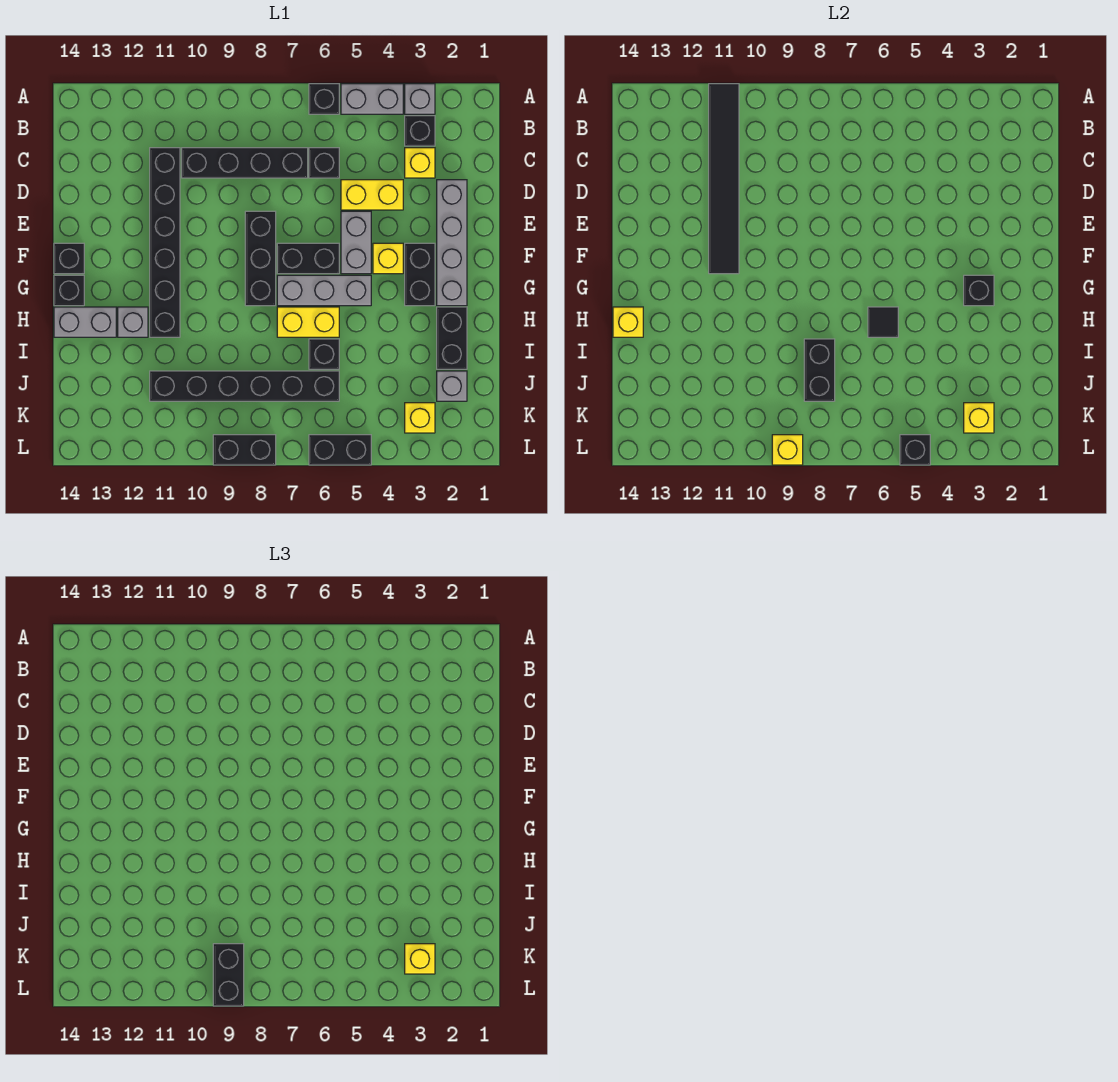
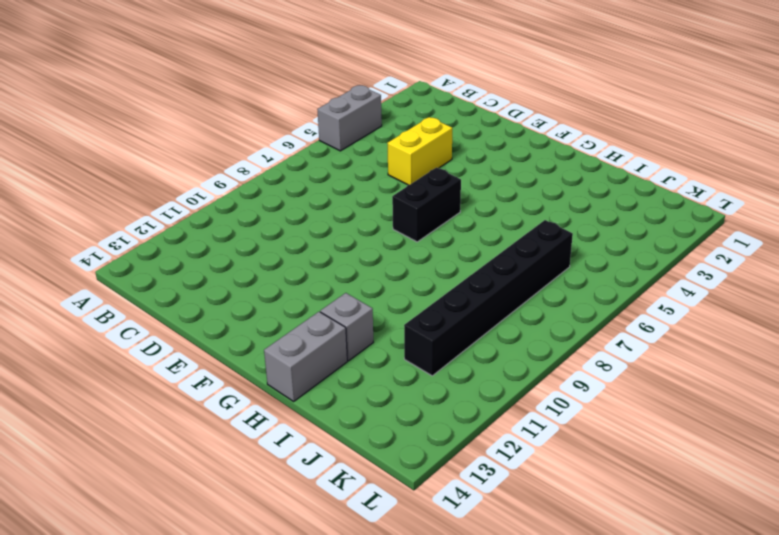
none -> grey brick A3 level 1
none -> black brick A6 level 1
none -> black brick B3 level 1
none -> yellow brick C3 level 1

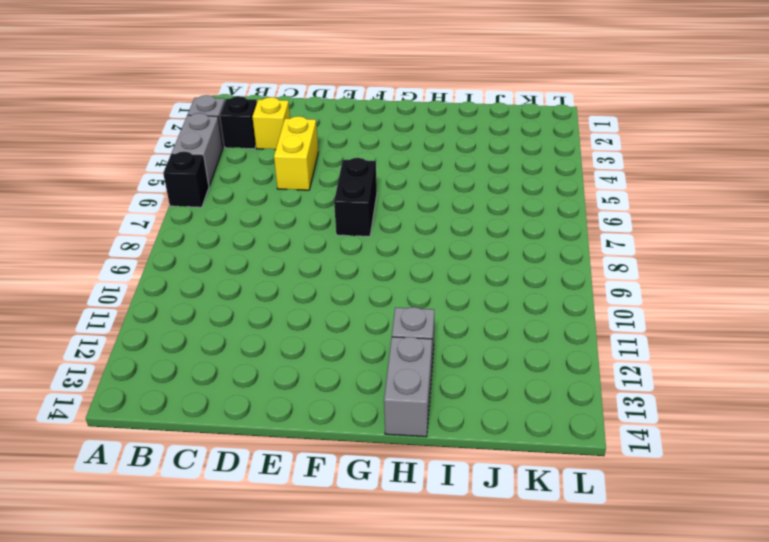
none -> black brick C6 level 1
none -> black brick C7:C10 level 1
none -> black brick C11:H11 level 1
none -> grey brick D2:G2 level 1

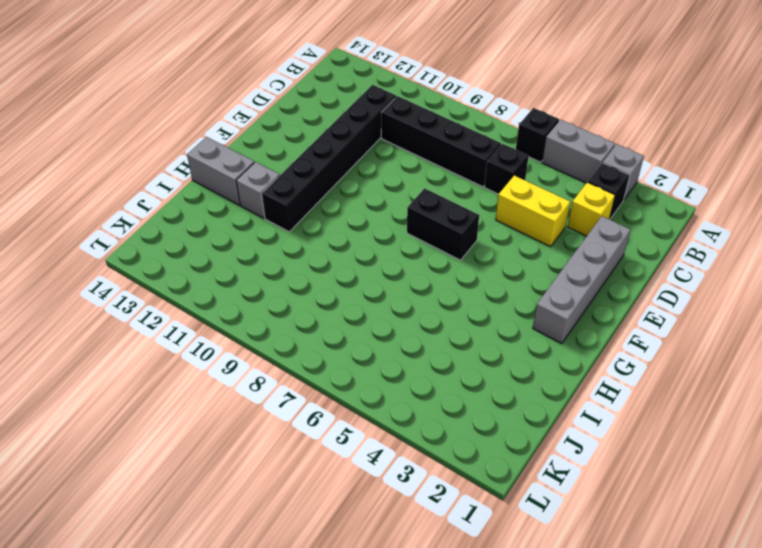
none -> grey brick E5:F5 level 1
none -> black brick E8:G8 level 1
none -> black brick F3:G3 level 1
none -> yellow brick F4 level 1

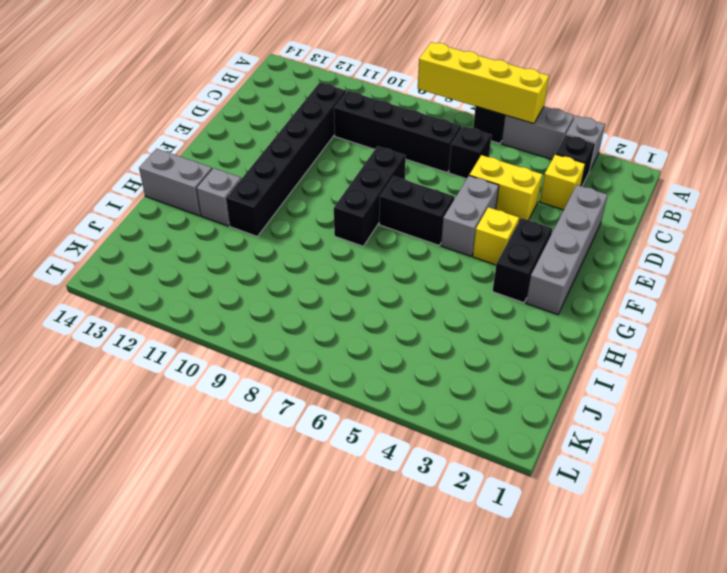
yellow brick A5:A8 level 2 -> none
none -> black brick F14 level 1
none -> grey brick G5:G7 level 1
none -> black brick G14 level 1
none -> black brick H2:I2 level 1

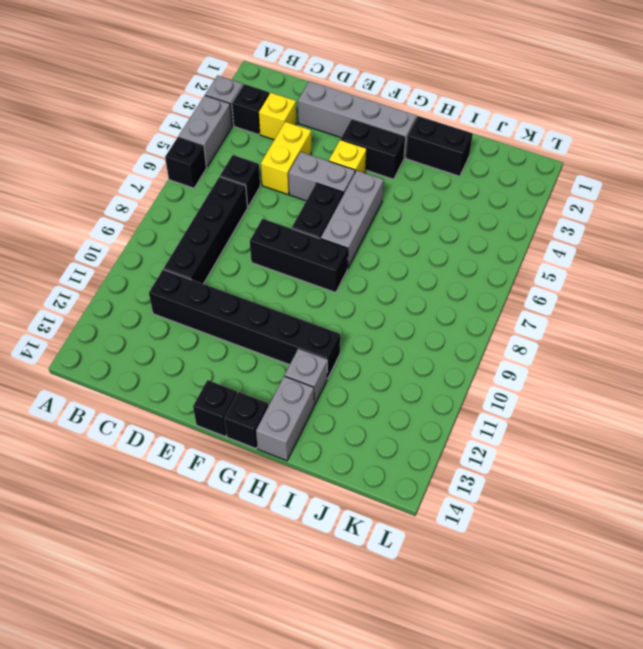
none -> yellow brick H6:H7 level 1
none -> black brick I6 level 1
none -> grey brick J2 level 1
none -> black brick J6:J11 level 1

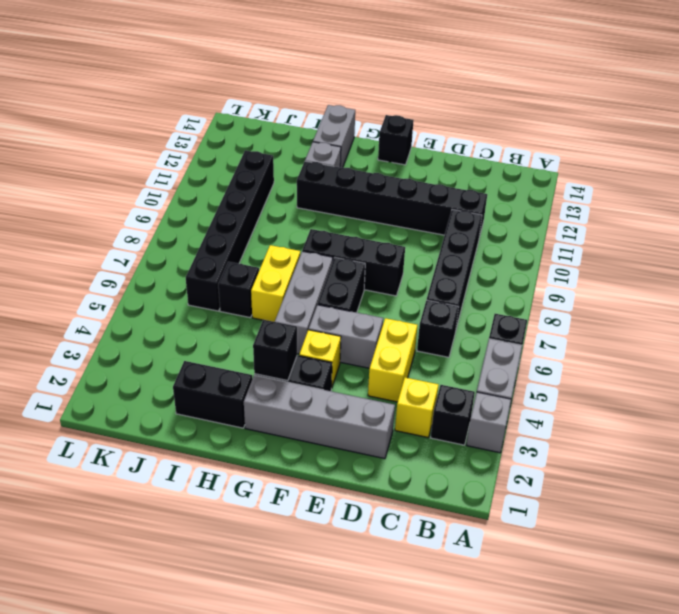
none -> black brick G14 level 1
none -> grey brick J2 level 1
none -> yellow brick K3 level 1
none -> black brick L5:L6 level 1

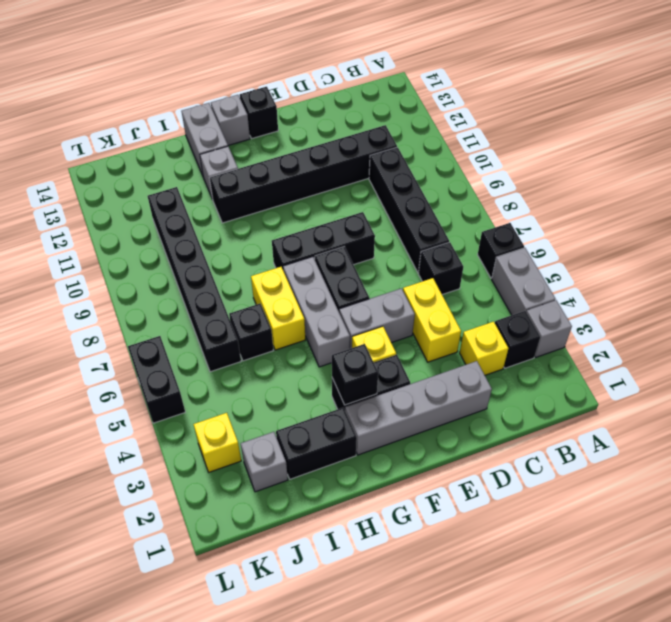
grey brick G14 level 1 -> black brick G14 level 1
none -> black brick L8:L9 level 1
none -> black tile A11:F11 level 2
none -> black tile H6 level 2
none -> yellow brick H14 level 2

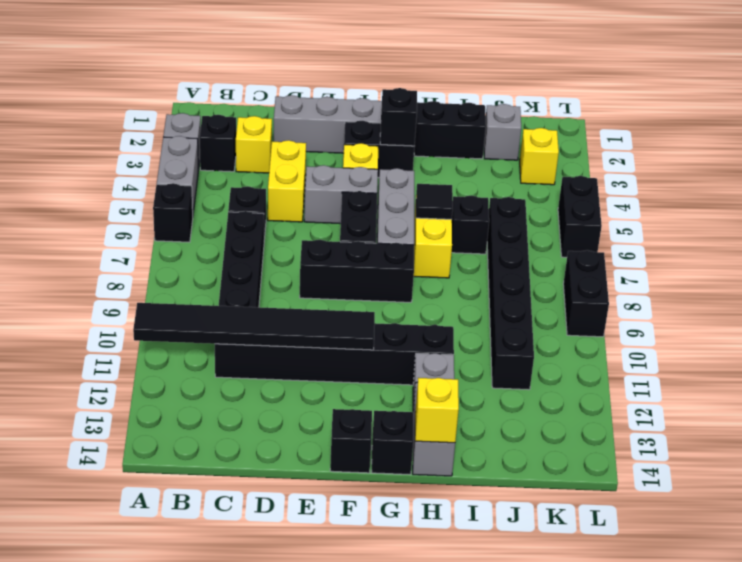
none -> black brick I8:J8 level 2
none -> yellow brick K3 level 2
none -> black brick L5 level 2
none -> yellow brick L9 level 2

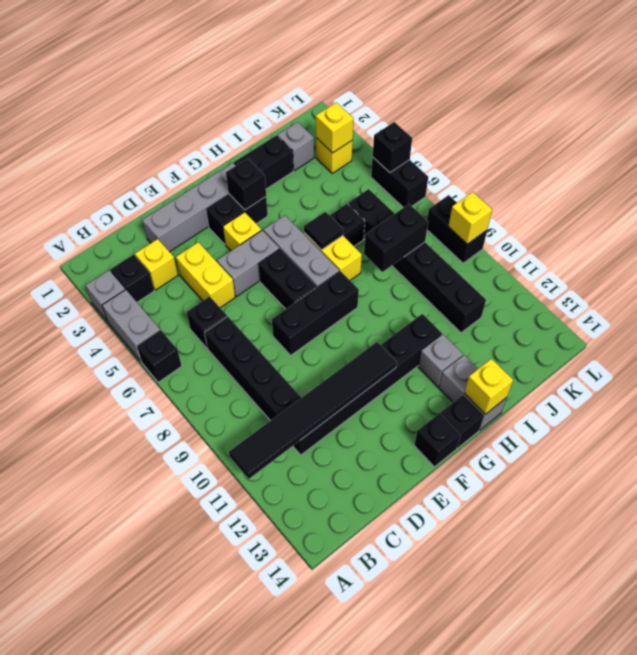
none -> yellow brick K3 level 3
none -> black brick K9:L9 level 3

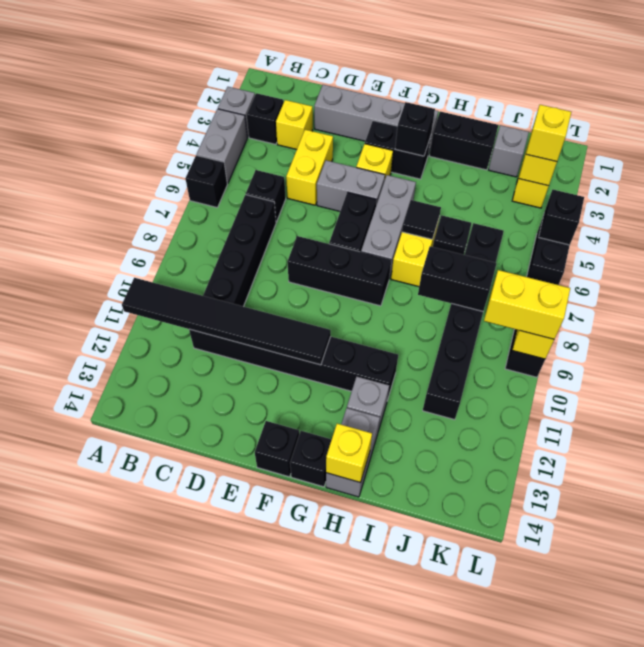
yellow brick K9:L9 level 3 -> black brick K9:L9 level 3

